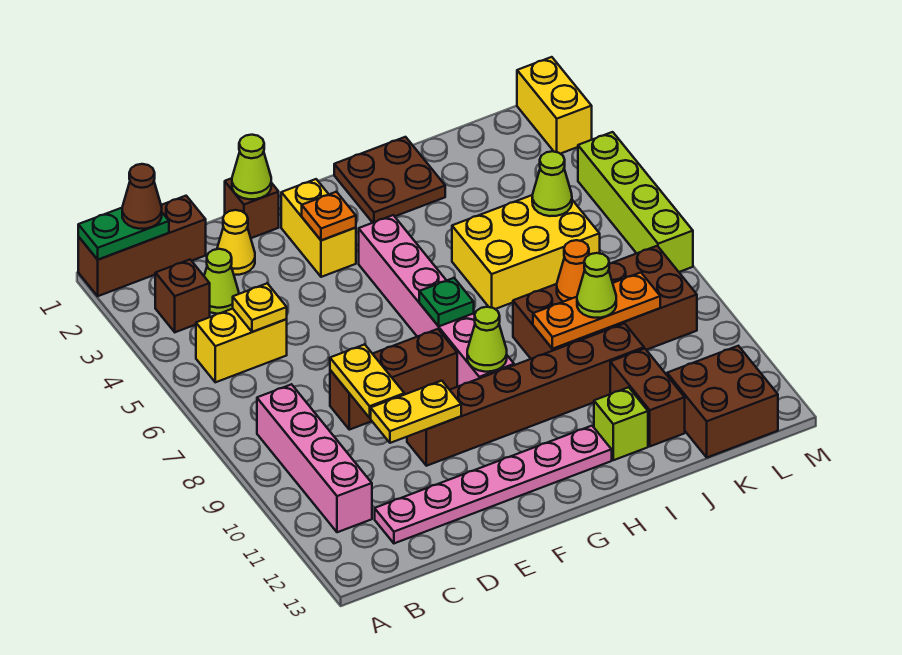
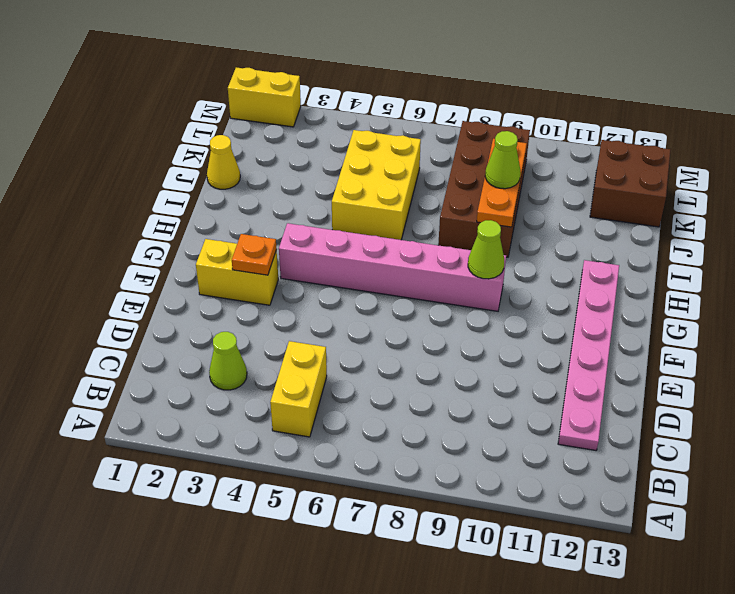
yellow cone J1 level 1 -> yellow cone D2 level 1
none -> brown brick A1:C1 level 1
none -> brown brick B3 level 1
none -> pink brick B8:B11 level 1
none -> brown brick D8:F8 level 1

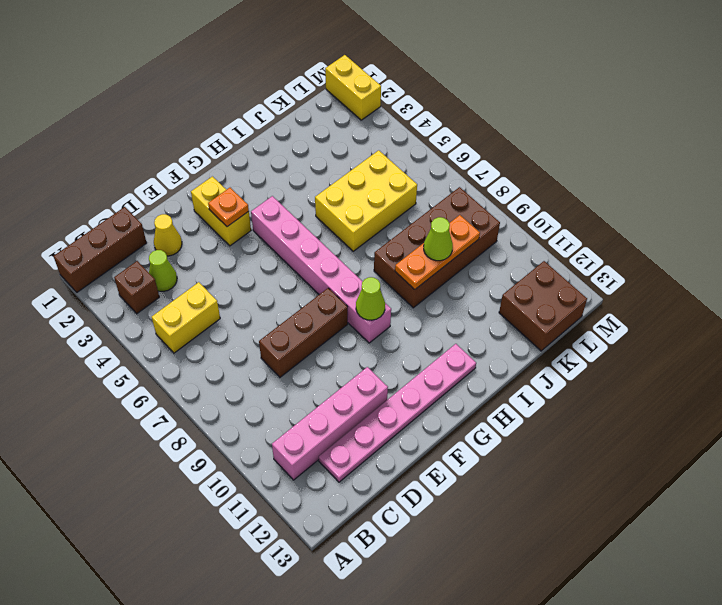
pink brick B11:E11 level 1 -> pink brick B8:B11 level 1
none -> brown brick E1 level 1
none -> brown brick E10:J10 level 1
none -> brown plate H1:I2 level 1
none -> lime brick I12 level 1

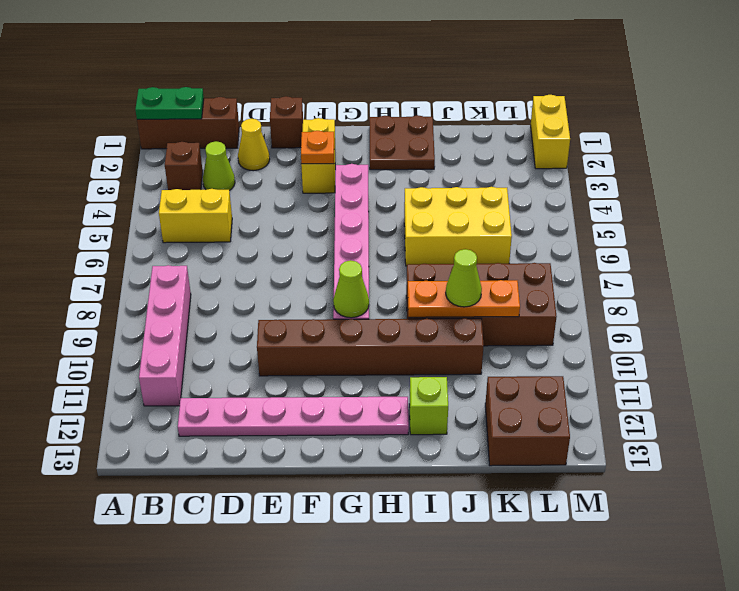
none -> brown brick D8:F8 level 1
none -> brown brick J11:J12 level 1
none -> lime brick M4:M7 level 1
none -> yellow plate C5 level 2

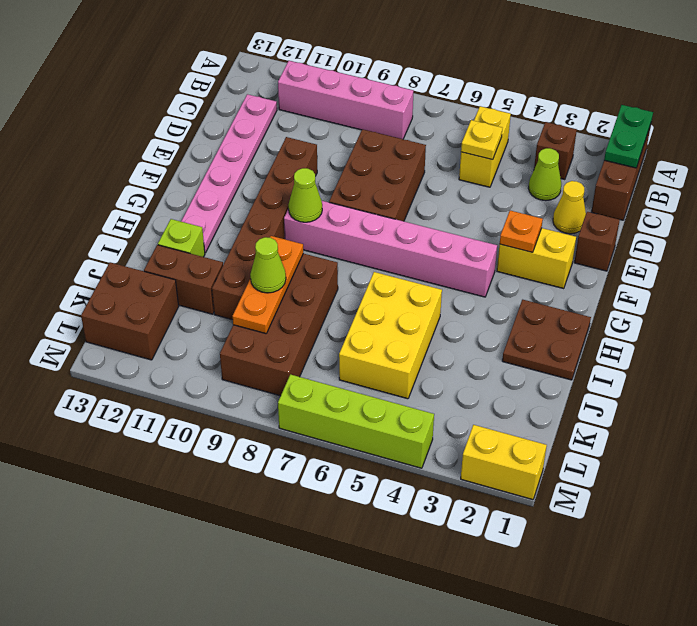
brown brick D7:F8 level 1 -> brown brick D8:F8 level 1
none -> yellow plate D8:D9 level 2
none -> yellow plate D10:E10 level 2
none -> lime cone E1 level 2
none -> green plate G7 level 2

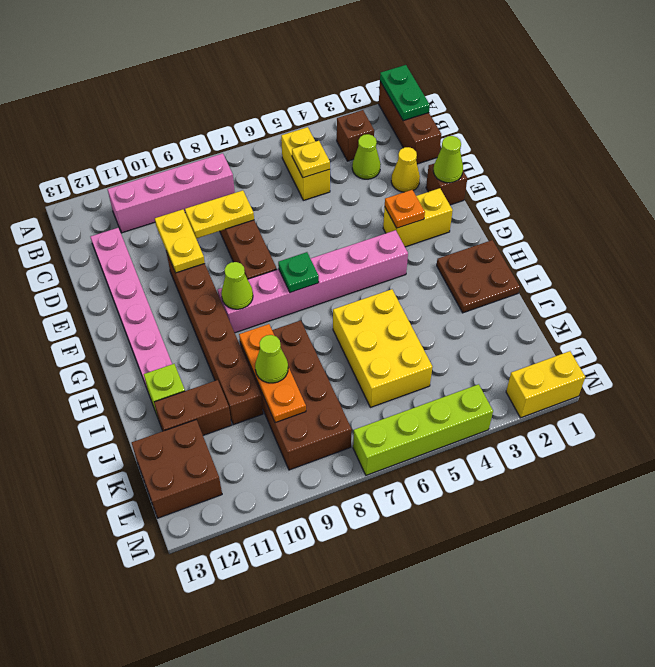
none -> orange cone J8 level 2
none -> lime cone K5 level 2
none -> brown cone B1 level 3

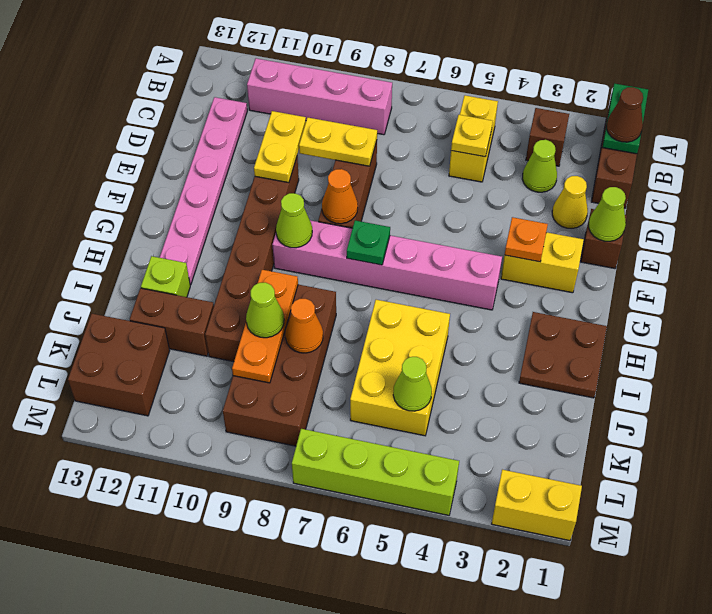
orange cone F8 level 2 -> none

